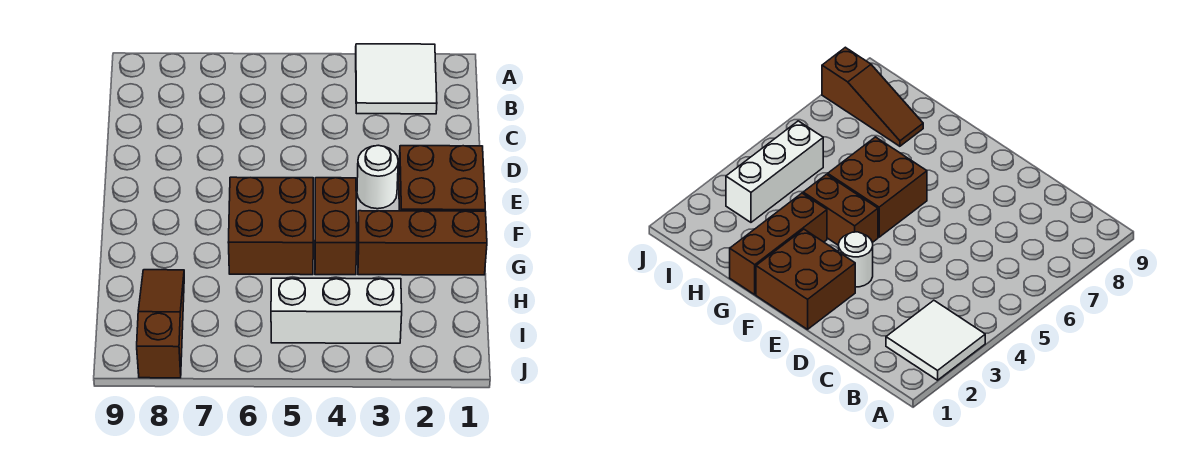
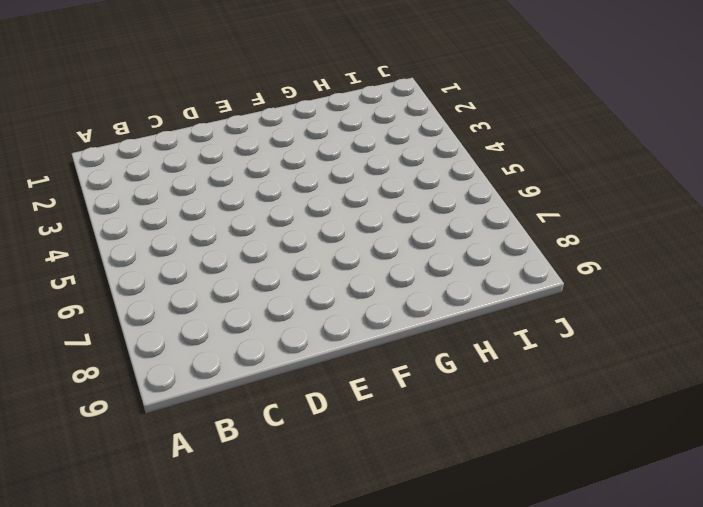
none -> white tile A2:B3 level 1
none -> brown brick E1:F2 level 1

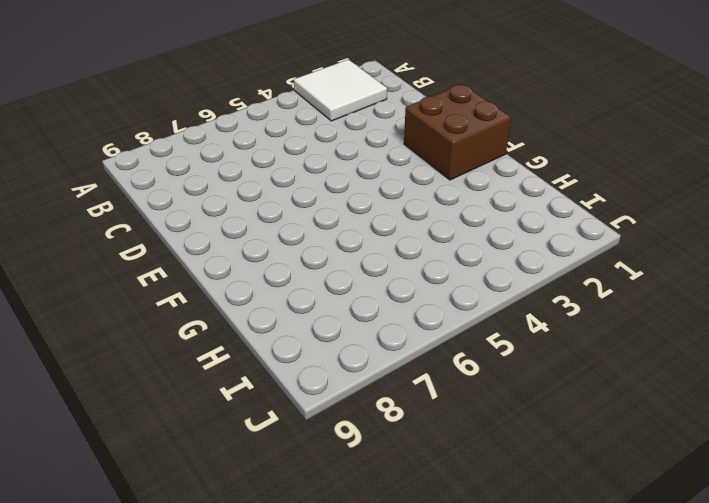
none -> white round brick E3 level 1
none -> brown brick F4:G4 level 1

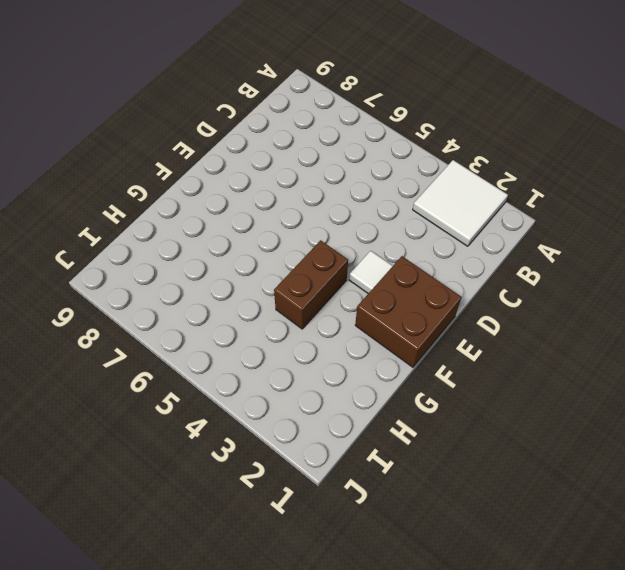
white tile E3 level 1 -> white round brick E3 level 1
none -> brown brick F5:G6 level 1
none -> brown brick G1:G3 level 1

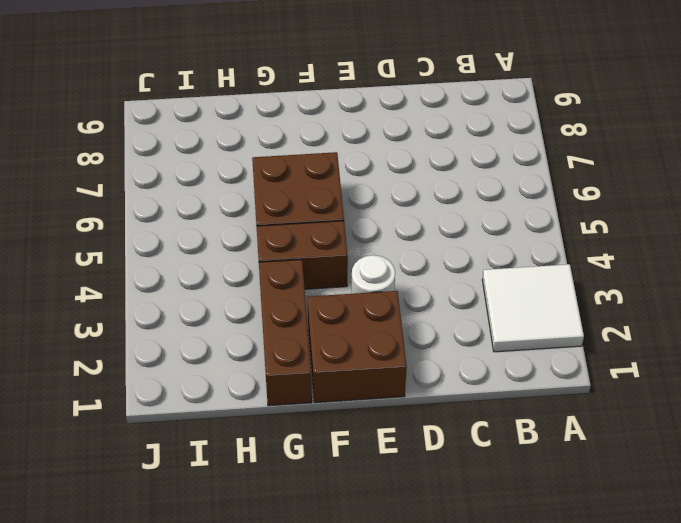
none -> brown slope H8:J8 level 1 top J
none -> white brick I3:I5 level 1

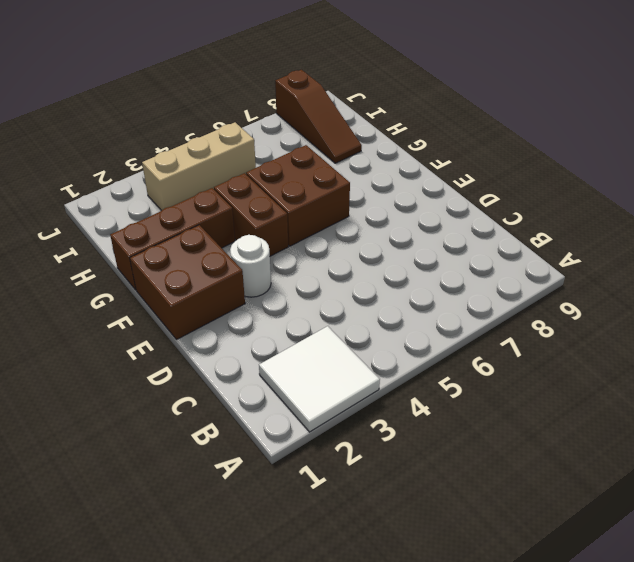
tan brick I3:I5 level 1 -> white brick I3:I5 level 1

